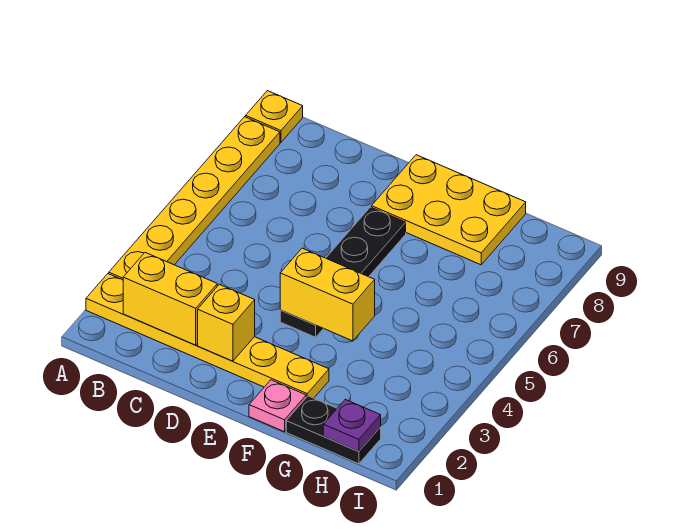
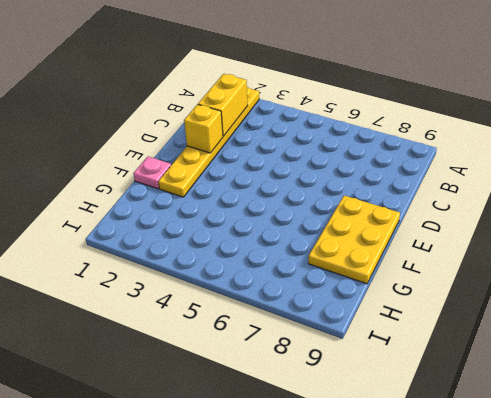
none -> yellow plate A3:A8 level 1
none -> yellow plate A9 level 1

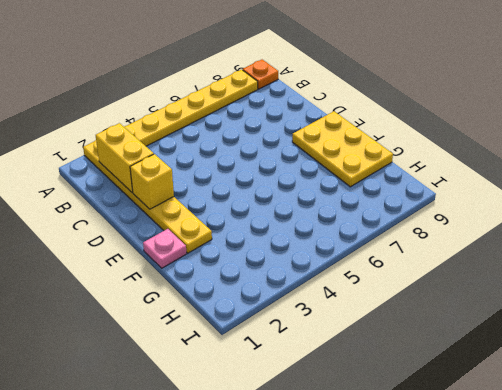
orange plate A9 level 1 -> yellow plate A9 level 1
none -> black plate E4:E7 level 1
none -> black plate G1:H1 level 1

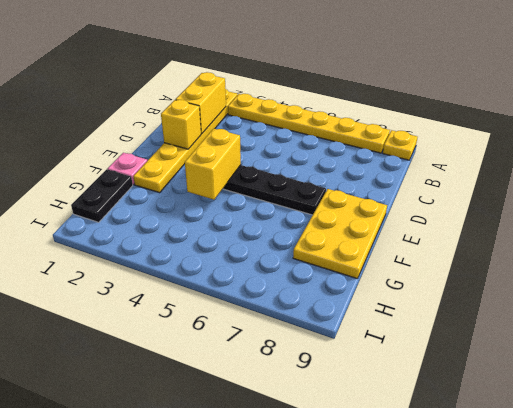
none -> purple plate H1 level 2

